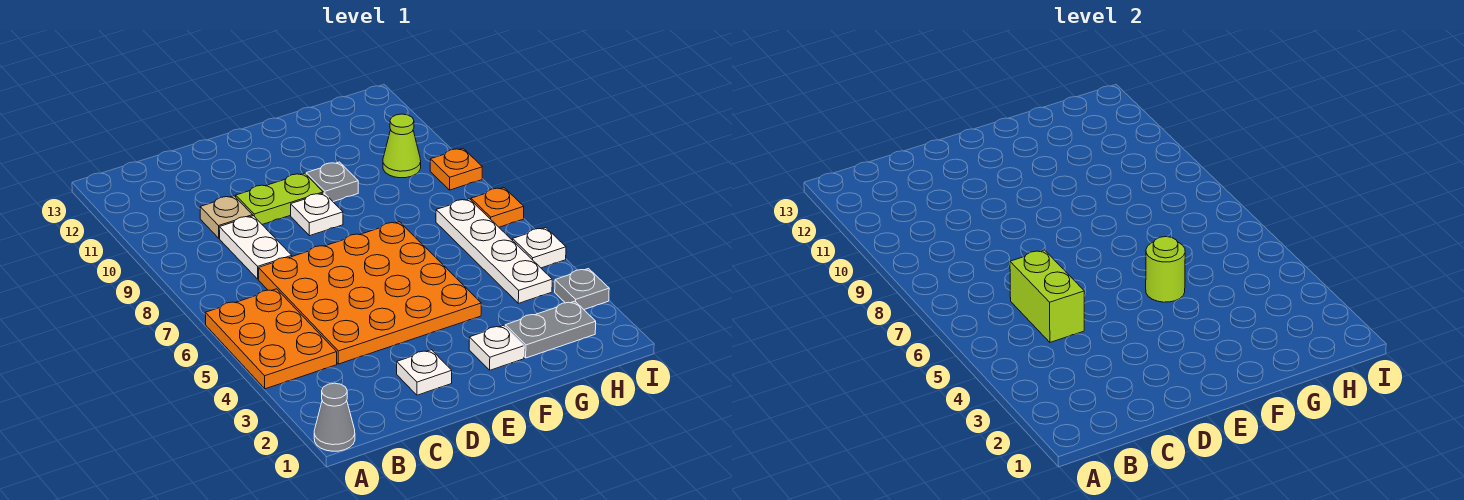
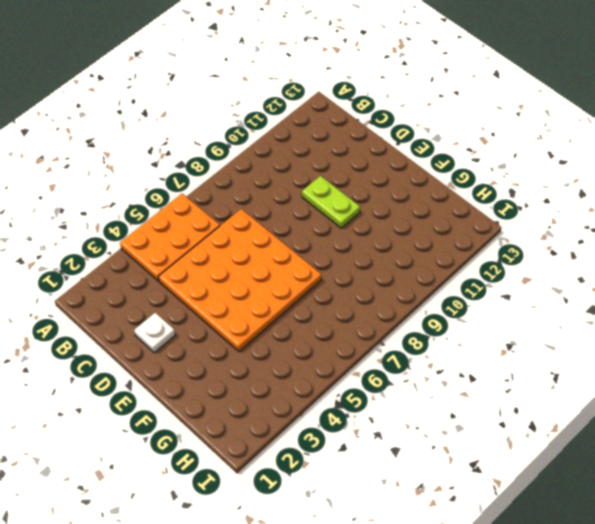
none -> grey cone A1 level 1
none -> white plate C8:C9 level 1
none -> tan plate C10 level 1

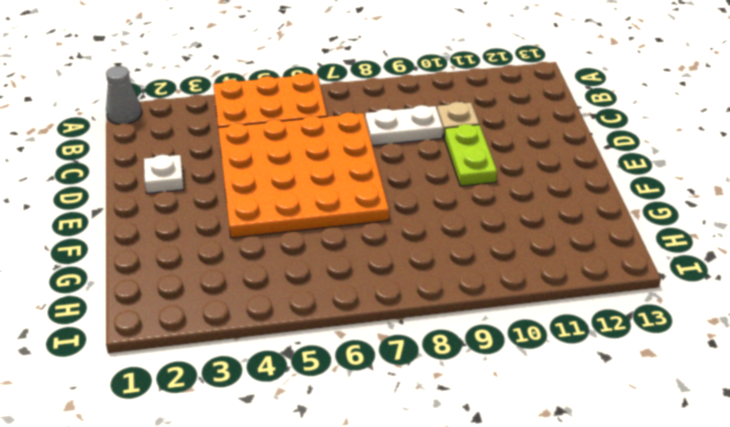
none -> white plate E9 level 1
none -> white plate F2 level 1
none -> grey plate F10 level 1

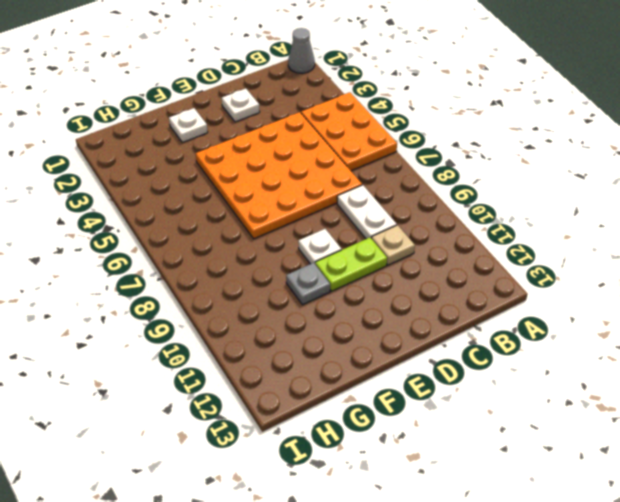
none -> grey plate G2:H2 level 1
none -> white plate H4:H7 level 1
none -> lime cone H10 level 1

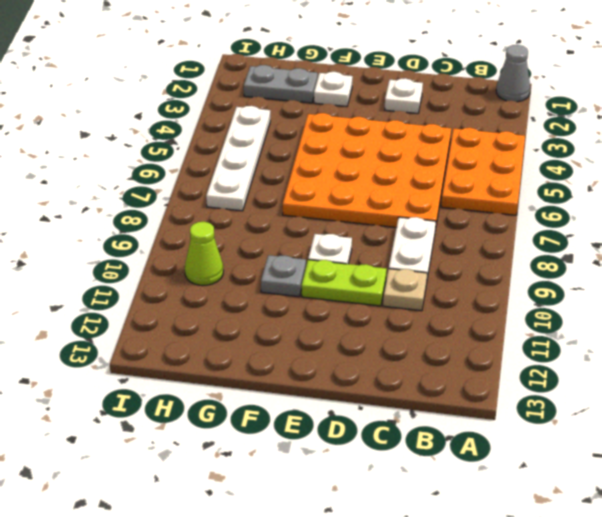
none -> grey plate I3 level 1
none -> white plate I5 level 1
none -> orange plate I7 level 1

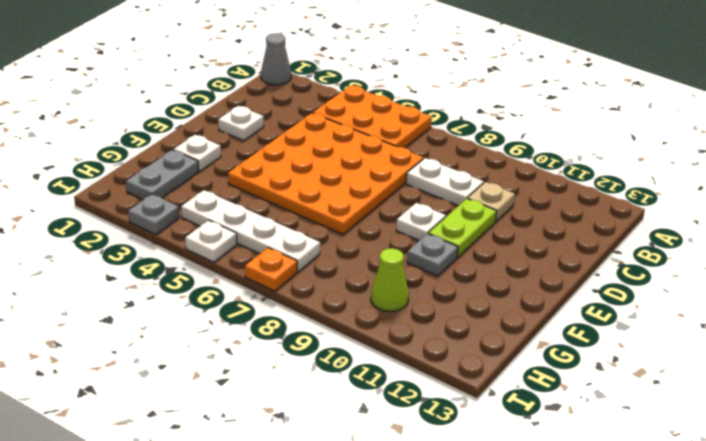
none -> orange plate I9 level 1
none -> lime brick C5:C6 level 2
none -> lime round brick F5 level 2

